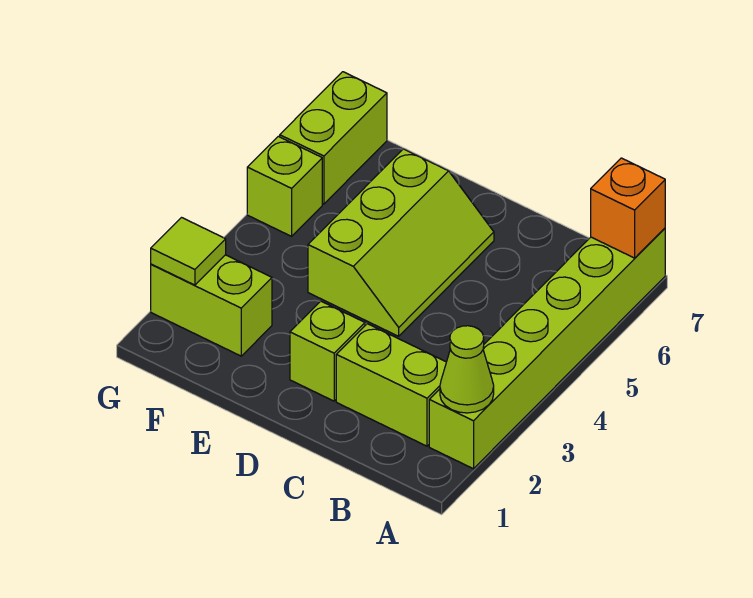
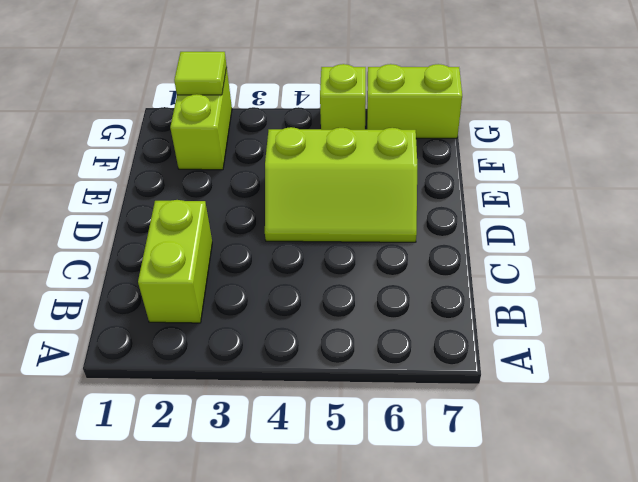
none -> lime brick A2:A7 level 1
none -> lime brick D2 level 1

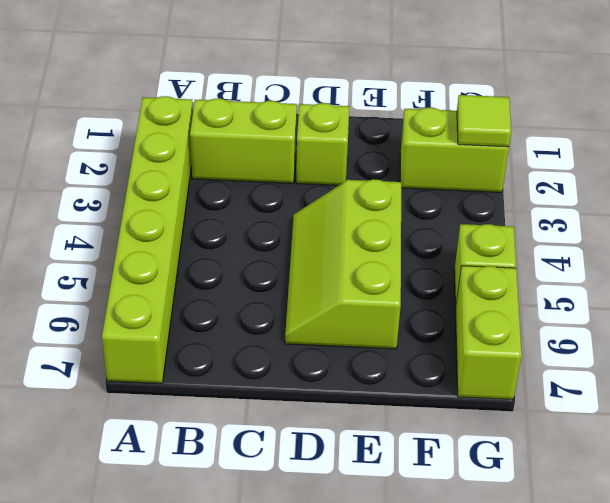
none -> lime cone A2 level 2
none -> orange brick A7 level 2

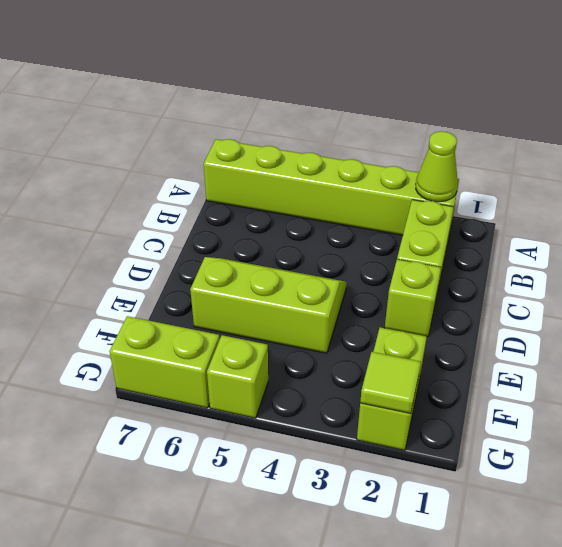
none -> orange brick A7 level 2

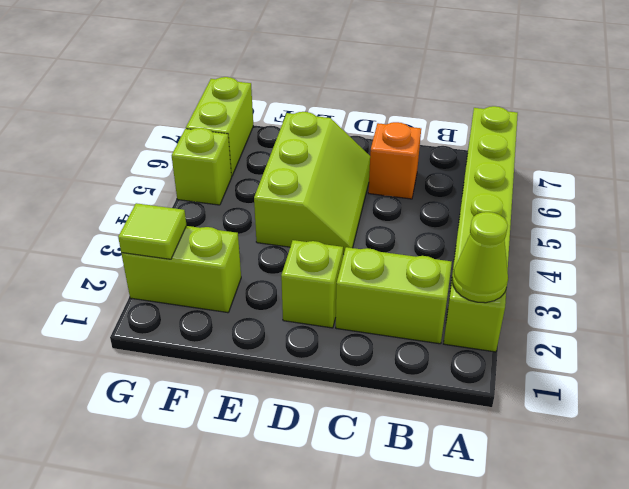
orange brick C6 level 1 -> orange brick A7 level 2

